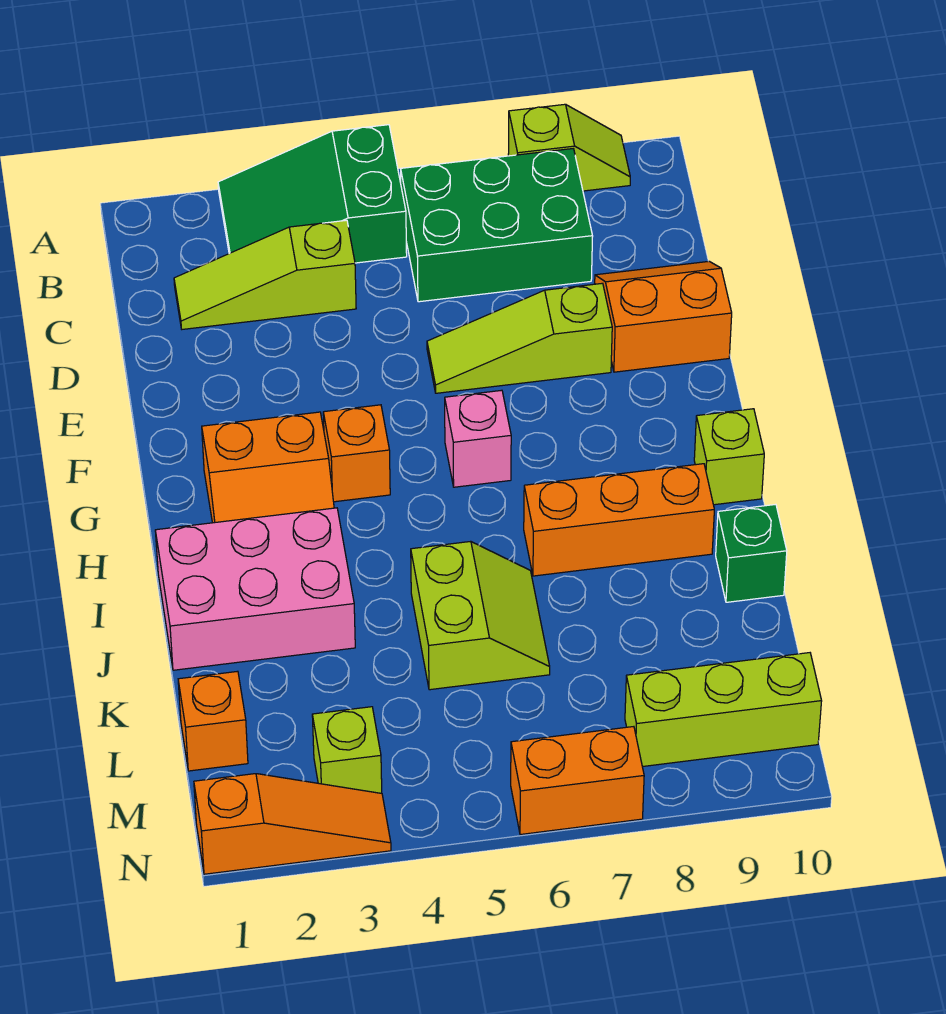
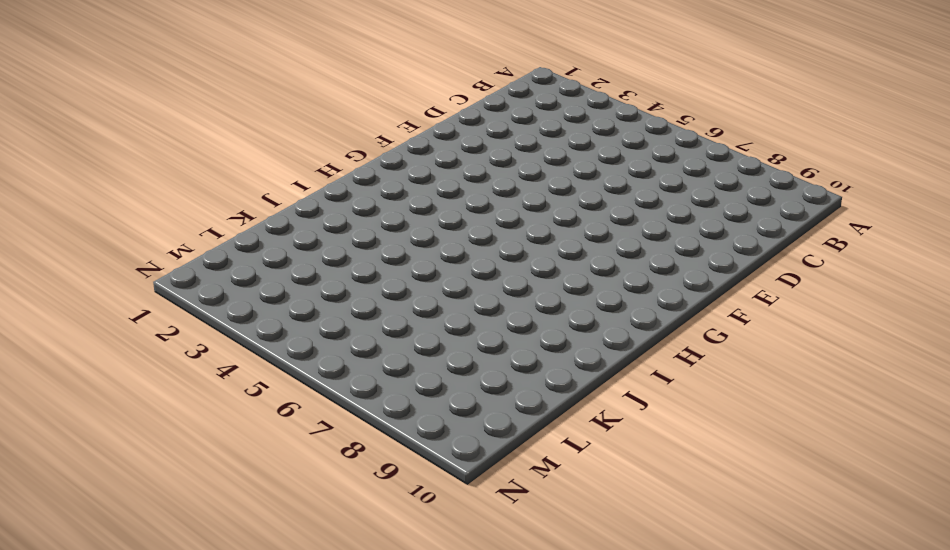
none -> green slope A3:B5 level 1 top 5
none -> lime slope A8:A9 level 1 top 8
none -> green brick B6:C8 level 1

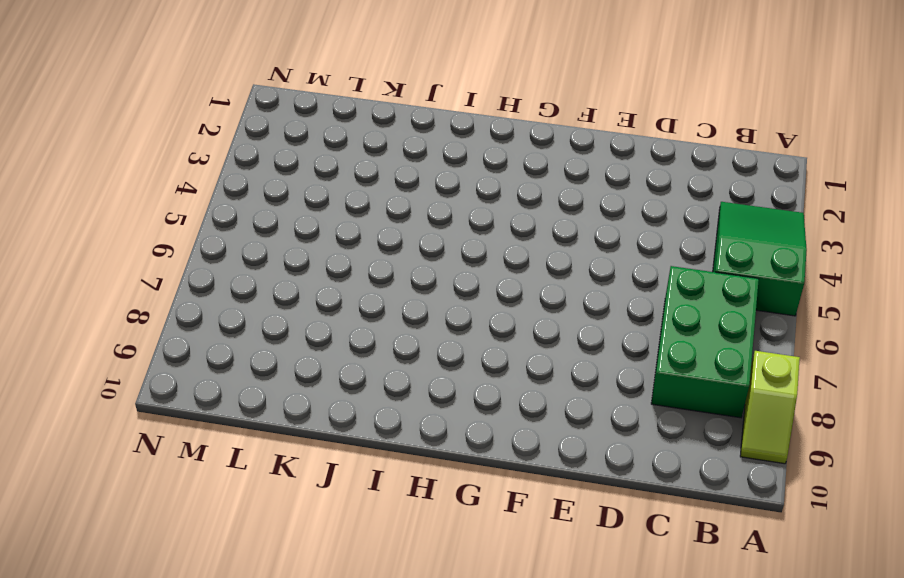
none -> lime slope C2:C4 level 1 top 4
none -> orange slope D9:E10 level 1 top E
none -> lime slope E6:E8 level 1 top 8

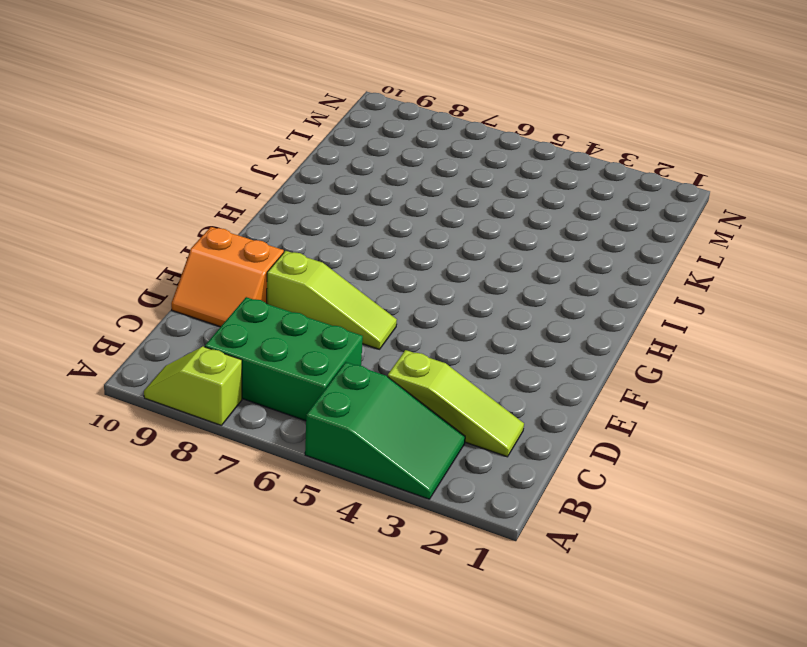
none -> orange slope G2:H3 level 1 top G
none -> orange brick G4 level 1
none -> pink brick G6 level 1

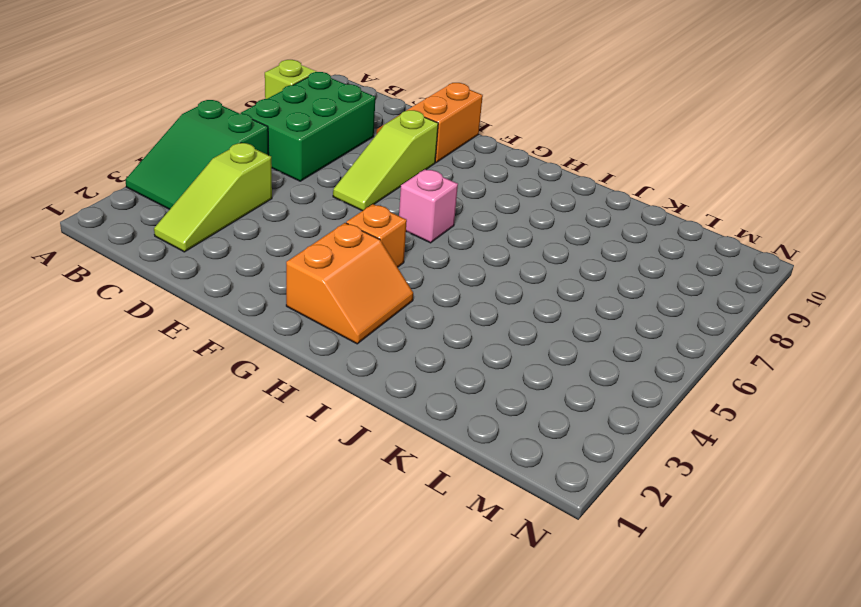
none -> lime brick H10 level 1
none -> pink brick I1:J3 level 1
none -> orange brick I7:I9 level 1

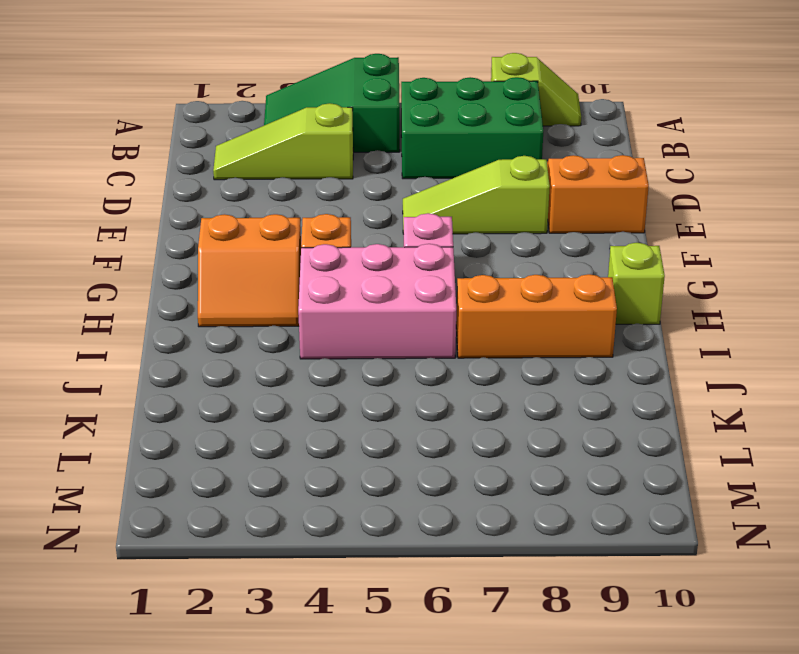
pink brick H4:I6 level 1 -> pink brick I1:J3 level 1
none -> lime slope J5:K6 level 1 top 5
none -> green brick J10 level 1
none -> orange brick L1 level 1

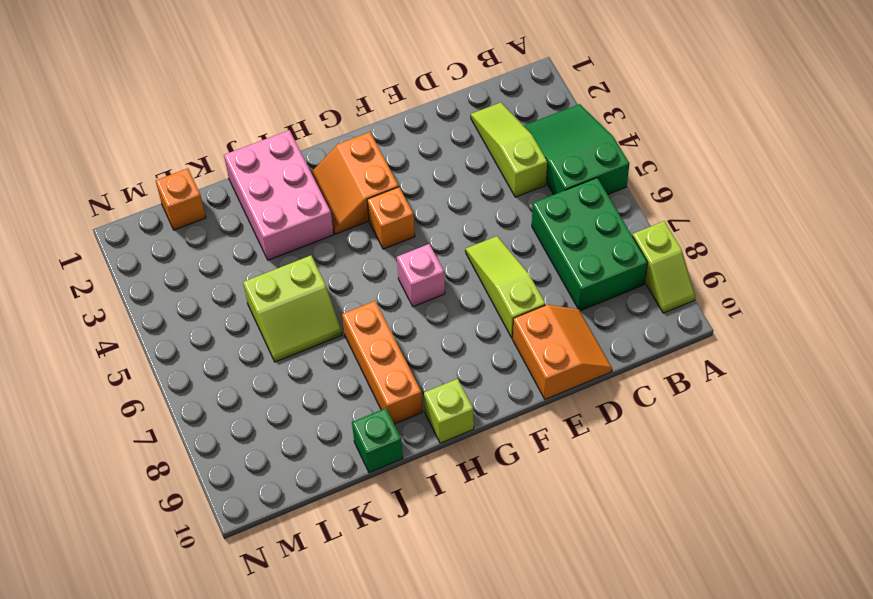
none -> lime brick M3 level 1
none -> lime brick M8:M10 level 1
none -> orange slope N1:N3 level 1 top 1

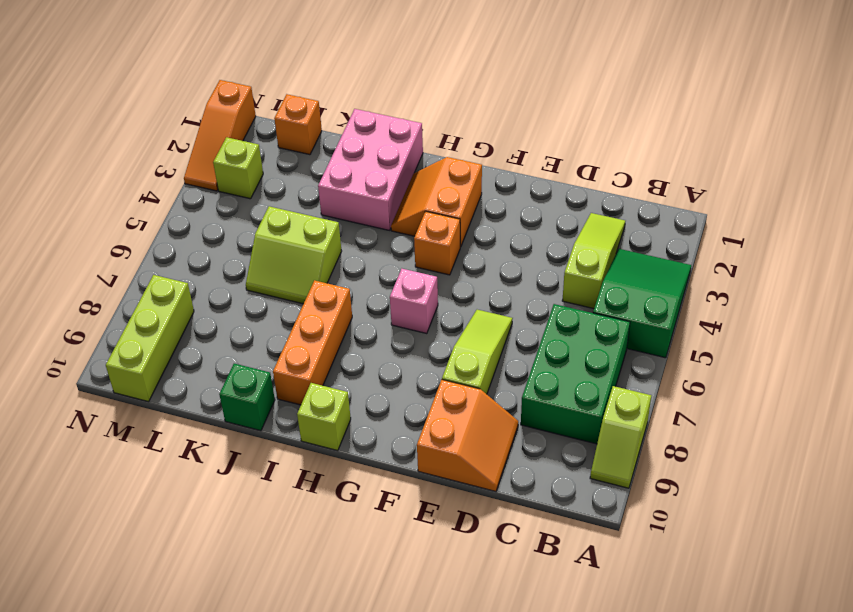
none -> orange brick N6:N7 level 1

